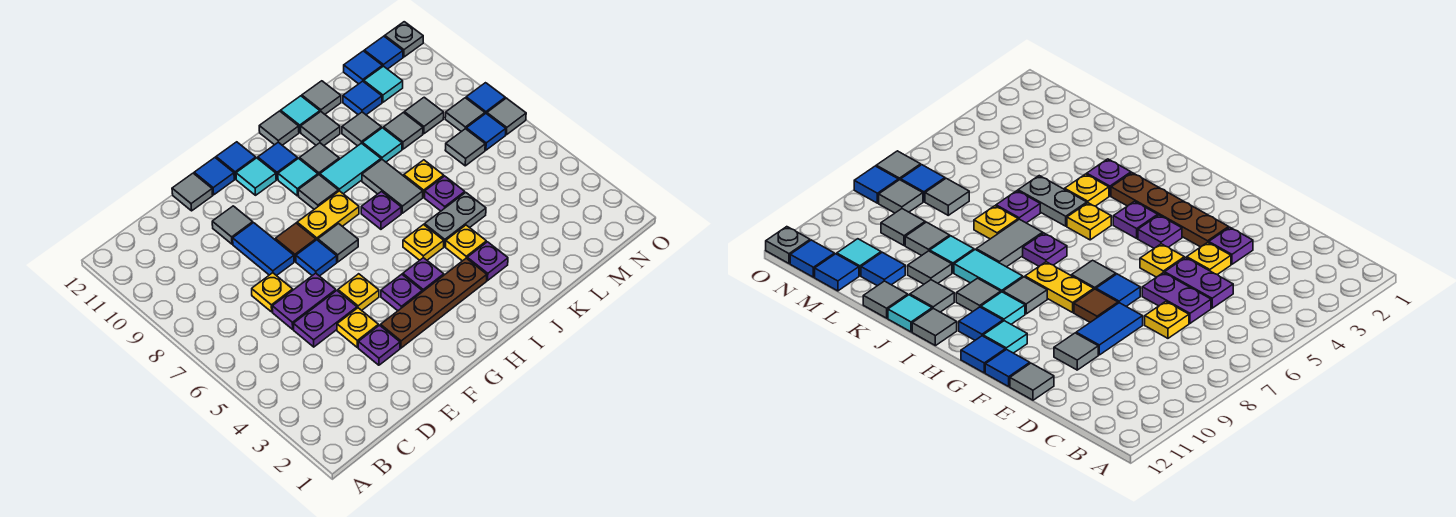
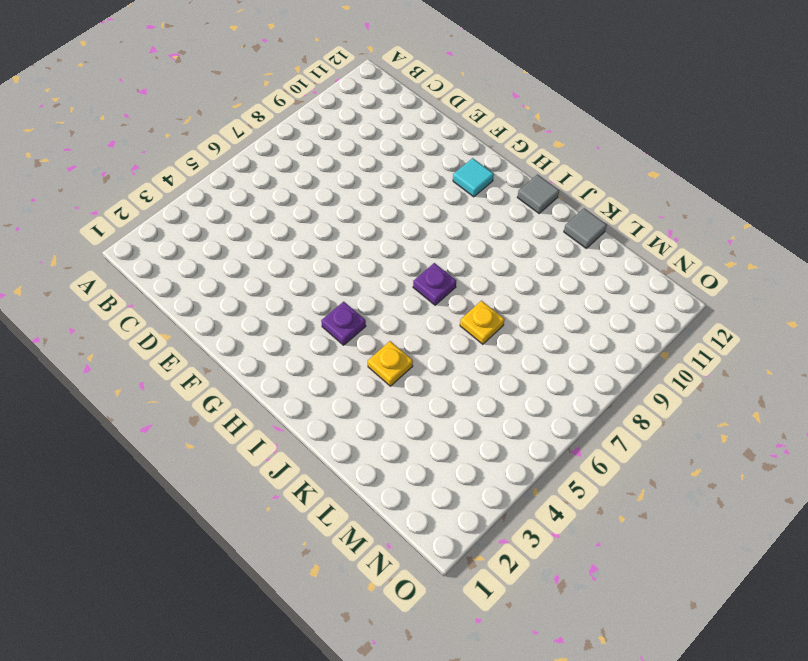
none -> purple plate D5:E5 level 1
none -> purple plate D6:E6 level 1
none -> yellow plate D7 level 1
none -> purple plate E3 level 1

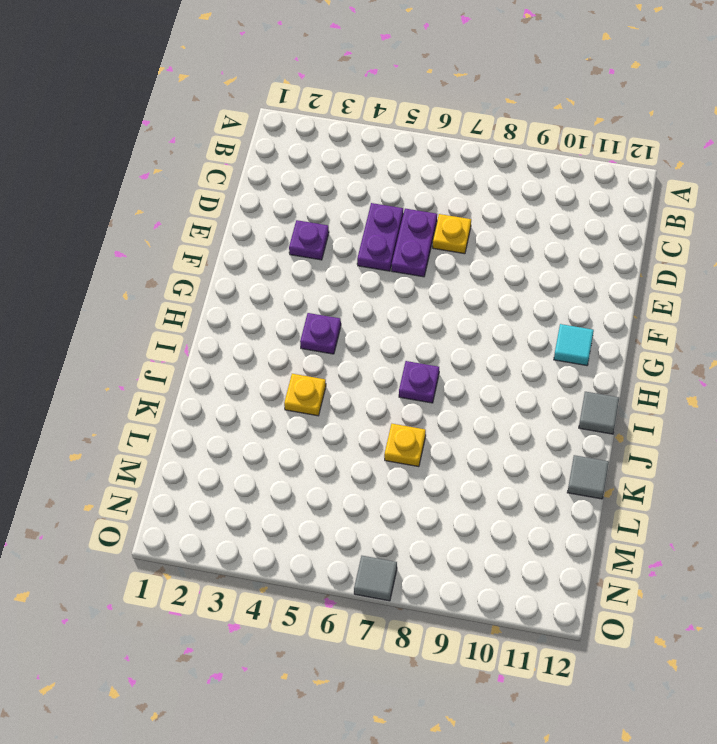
none -> yellow plate E4 level 1
none -> blue tile E8:E9 level 1
none -> grey tile E10 level 1
none -> grey tile E12 level 1

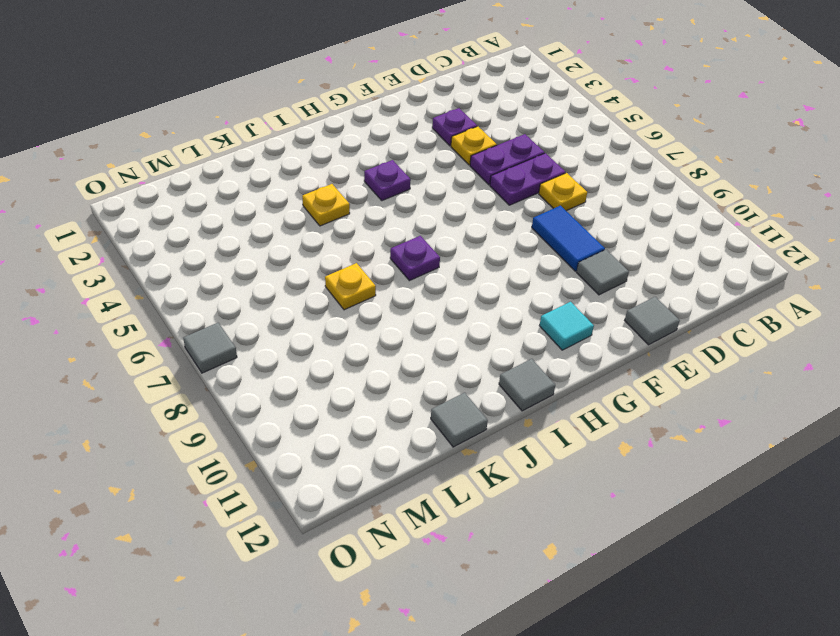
none -> brown plate F3:I3 level 1
none -> yellow plate F5 level 1
none -> blue tile F7 level 1
none -> brown tile F8 level 1

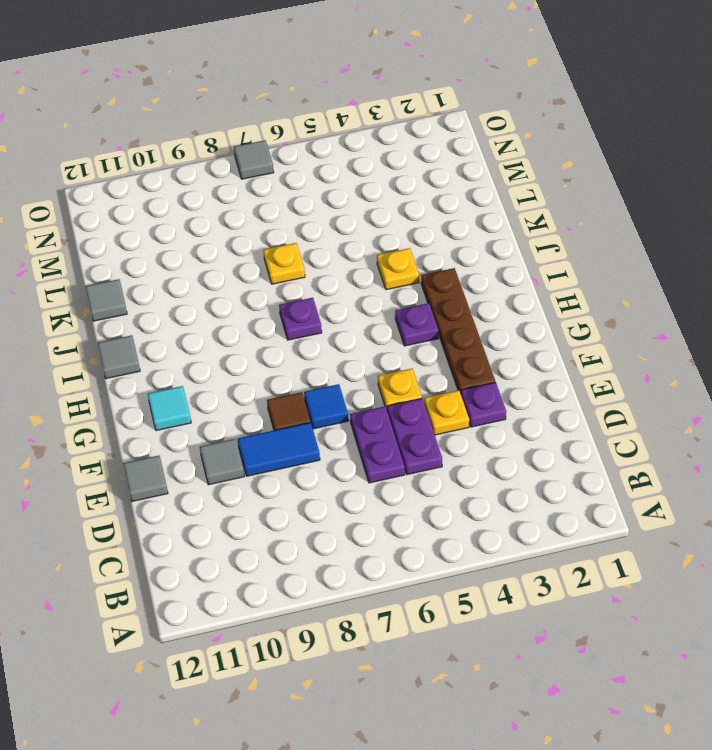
none -> yellow plate D7 level 1
none -> blue tile F12 level 1
none -> purple plate G4 level 1
none -> grey tile G7 level 1

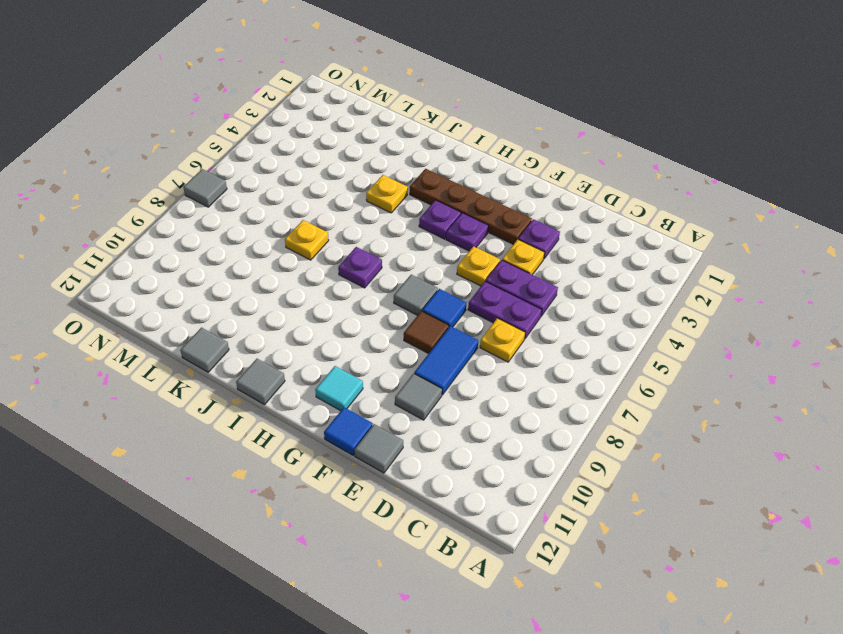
none -> yellow plate G8:H8 level 1
none -> blue tile G12 level 1
none -> grey tile H9 level 1
none -> cyan tile H10 level 1

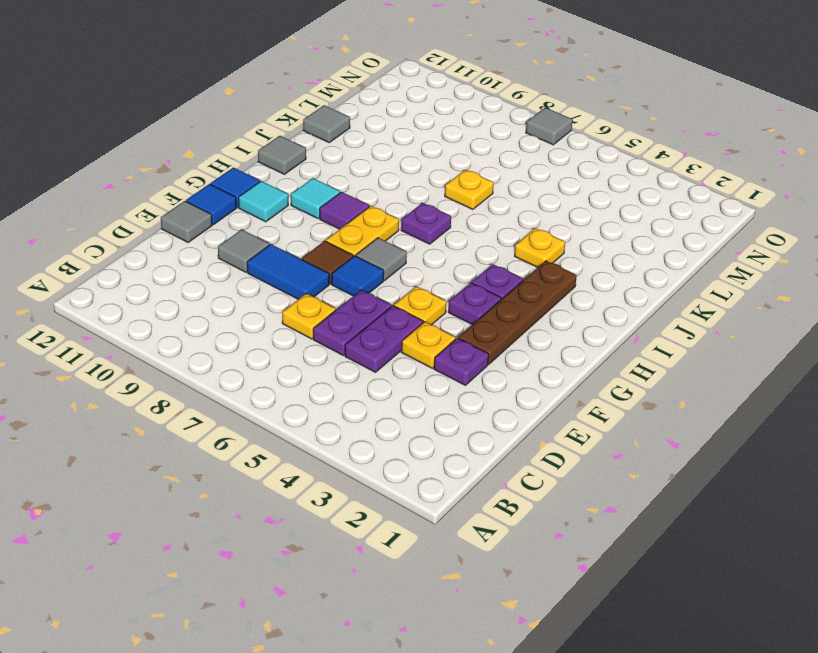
purple tile H9 level 1 -> grey tile H9 level 1
none -> blue tile H11 level 1
none -> yellow plate I5 level 1
none -> cyan tile I9:J9 level 1
none -> grey tile I10 level 1

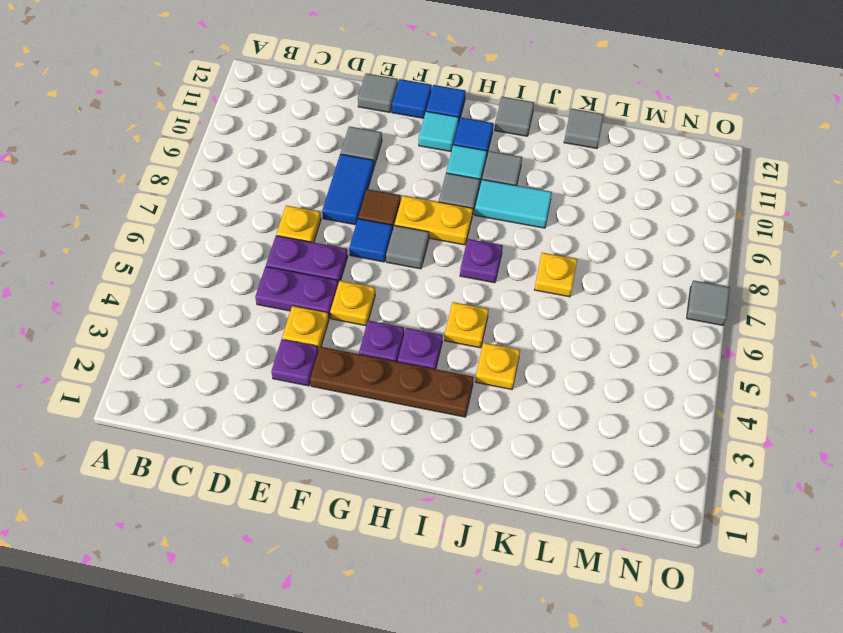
none -> purple plate J3 level 1
none -> grey plate J5:K5 level 1
none -> grey tile J7:J8 level 1
none -> grey tile J11 level 1

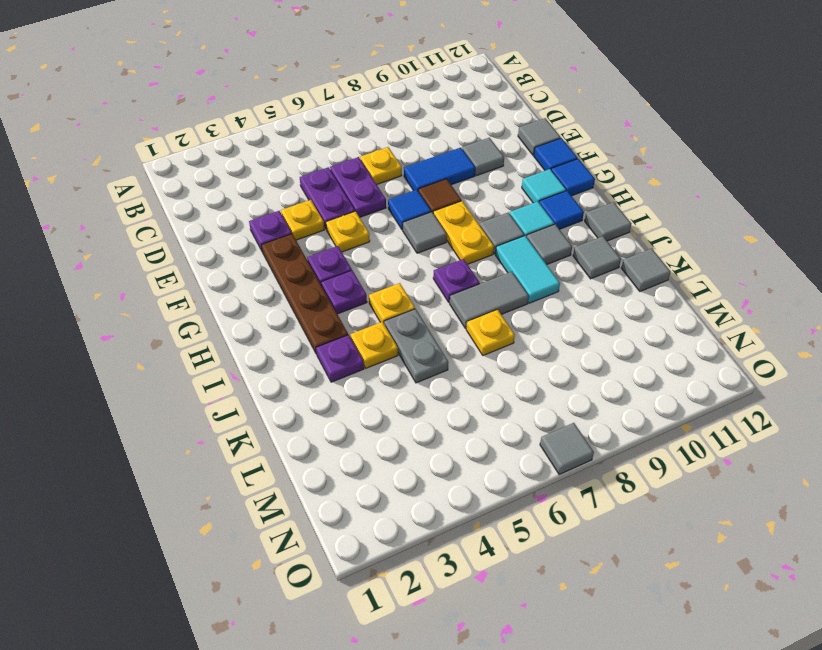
none -> cyan tile J12 level 1
none -> purple plate K6 level 1
none -> cyan tile K9 level 1
none -> grey tile K10 level 1

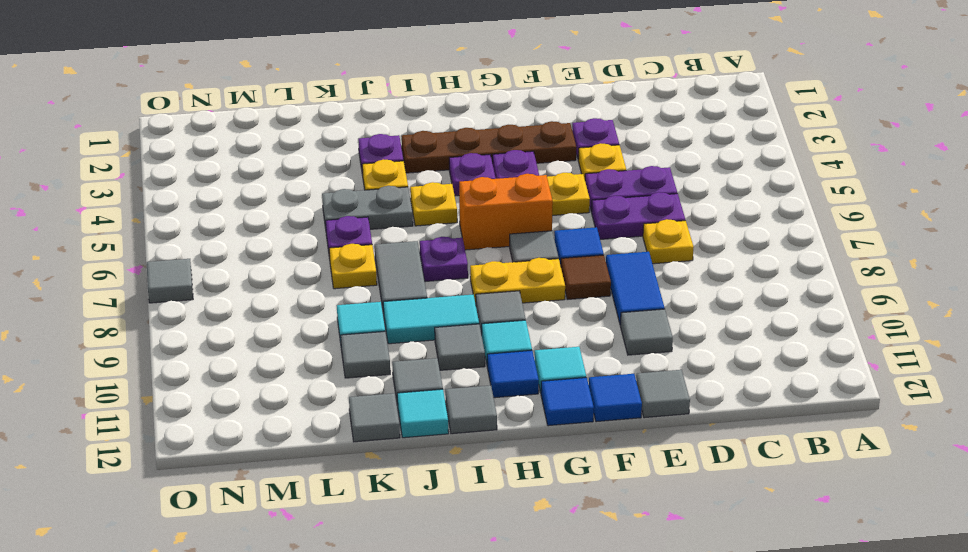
orange brick G6:H6 level 1 -> none
none -> grey tile L9 level 1
none -> blue tile L11 level 1
none -> grey tile M7 level 1
none -> grey tile M9 level 1

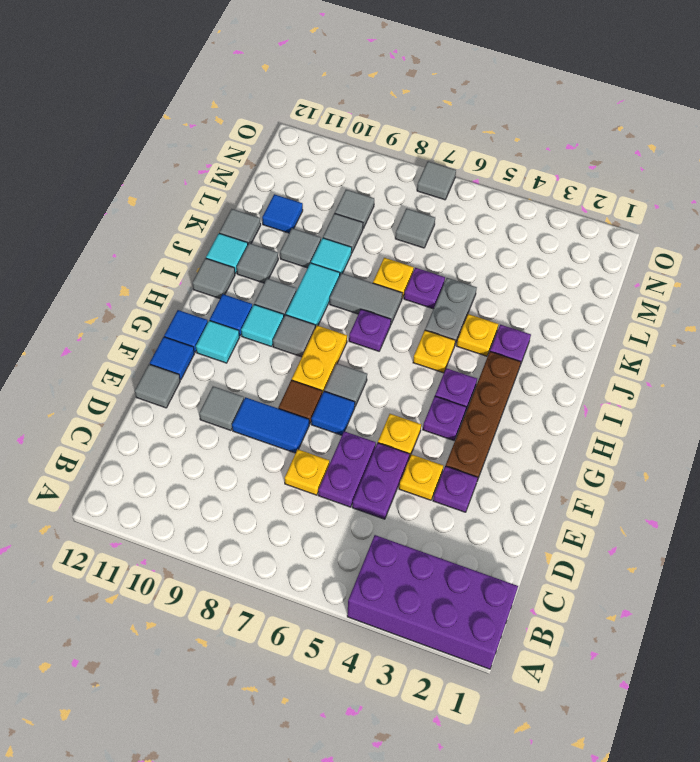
purple brick A1:B4 level 1 -> none
none -> cyan tile M11 level 1
none -> blue tile M12 level 1
none -> blue tile N7 level 1
none -> grey tile N8 level 1

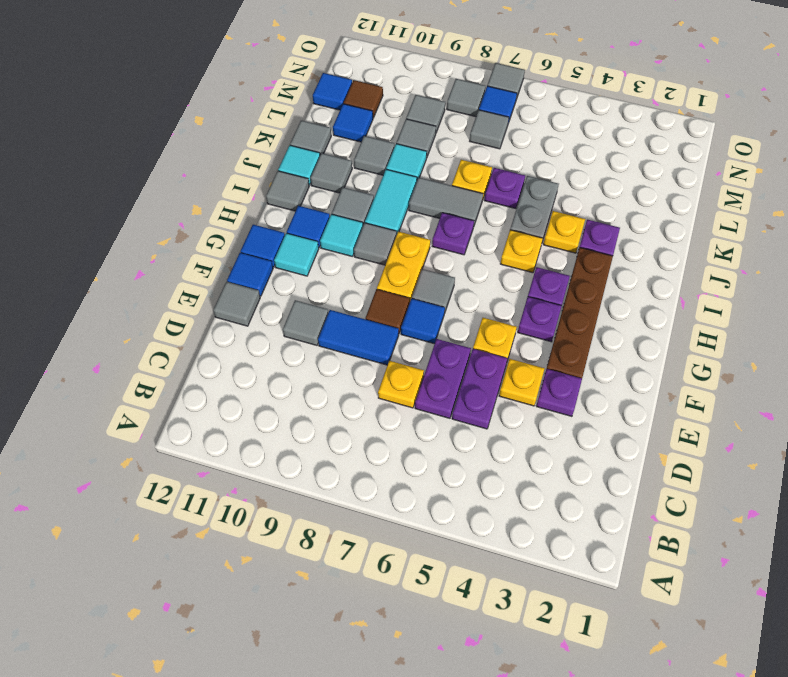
brown tile M11 level 1 -> cyan tile M11 level 1
none -> blue tile N12 level 1
none -> blue tile O8 level 1
none -> grey plate O12 level 1

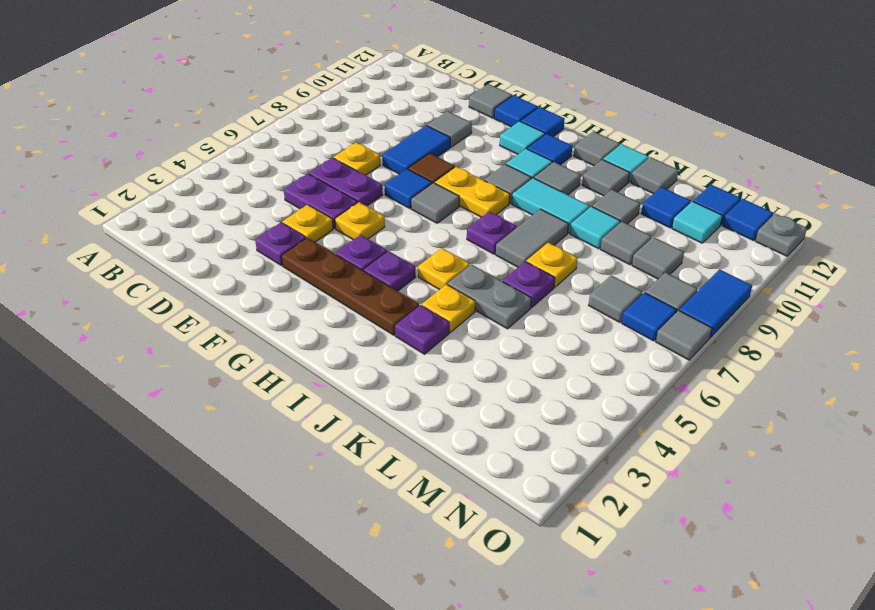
blue tile O8:O9 level 1 -> blue tile O8 level 1

